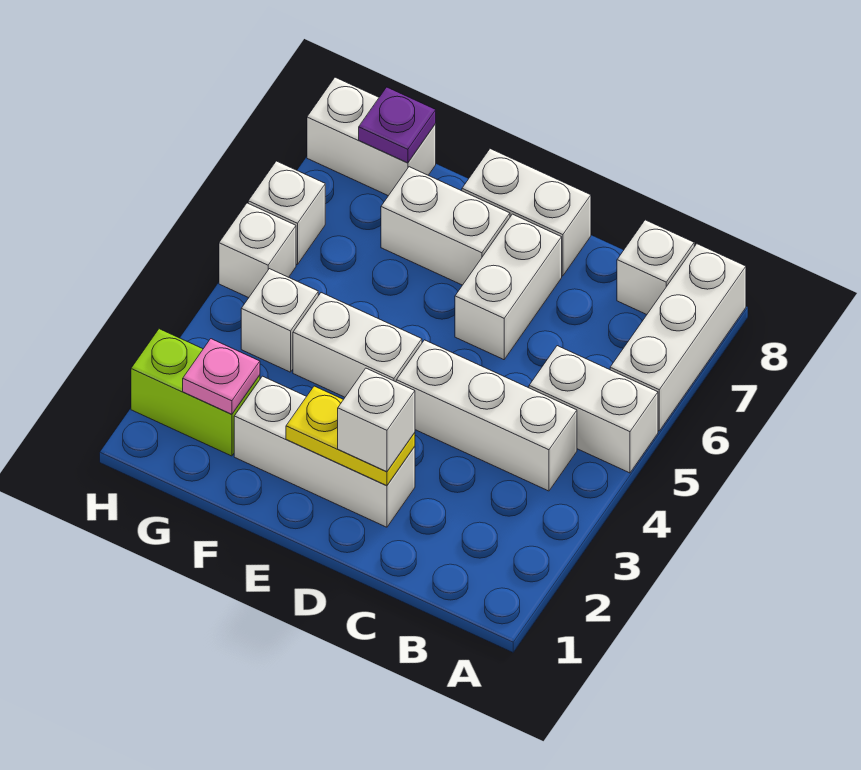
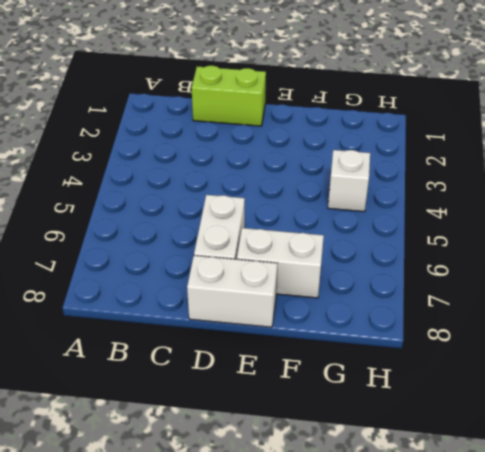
lime brick C1:D1 level 1 -> lime brick G2:H2 level 1
none -> white brick A5:B5 level 1
none -> white brick A6:A8 level 1
none -> white brick B4:D4 level 1

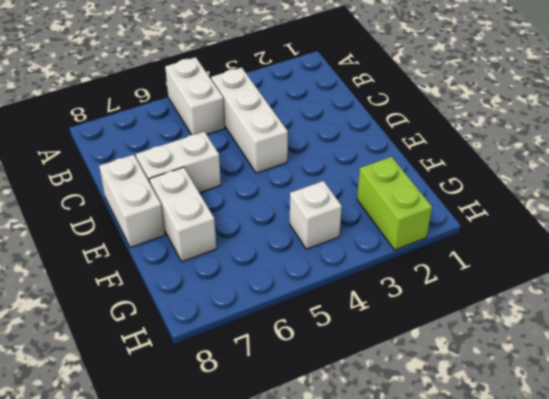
none -> white brick A6:A8 level 1
none -> white brick B8 level 1
none -> white brick D2:F2 level 1

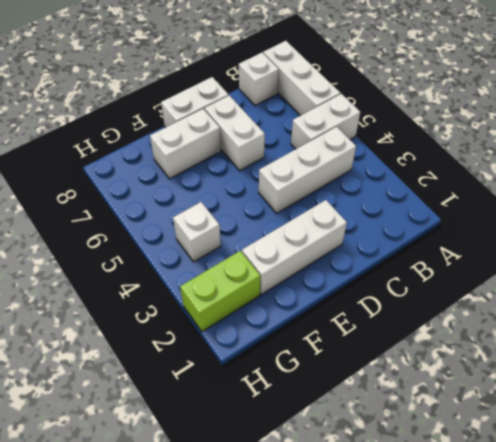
none -> white brick E4:F4 level 1
none -> white brick G8:H8 level 1
none -> white brick H5 level 1

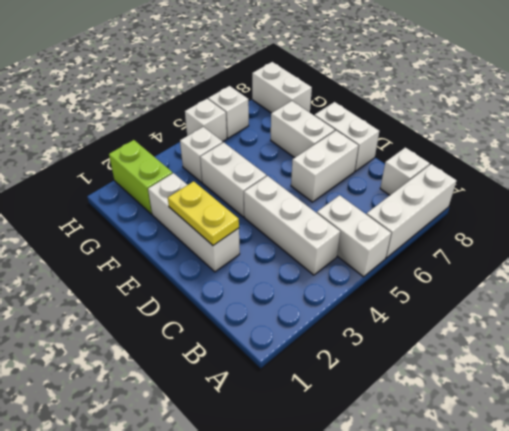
none -> pink plate G2 level 2
none -> purple plate G8 level 2
none -> white brick D2 level 3

